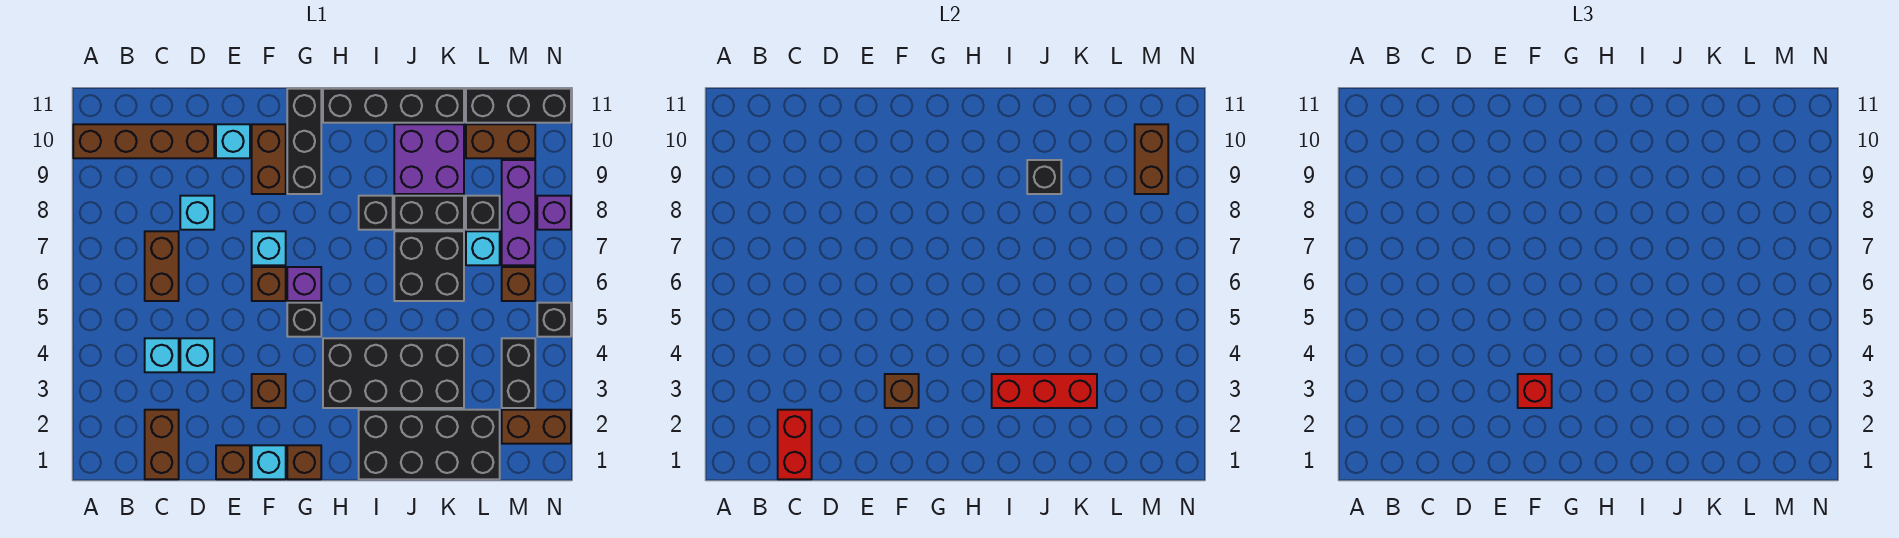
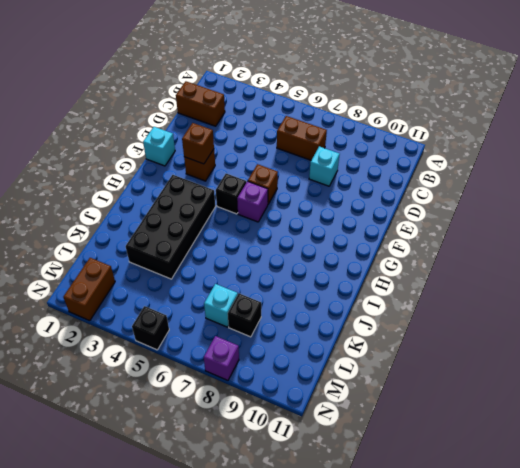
none -> brown brick A10:D10 level 1
none -> cyan brick C4 level 1
none -> cyan brick D4 level 1
none -> brown brick E1 level 1

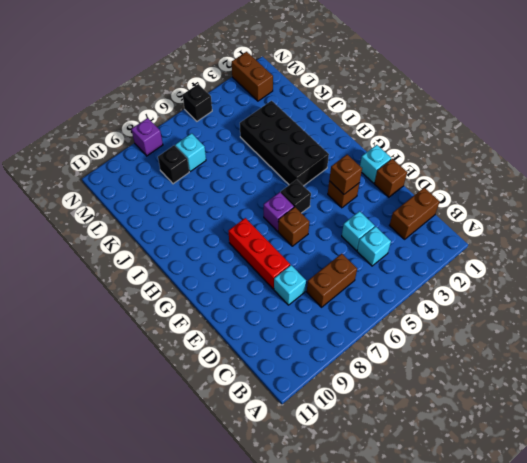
red brick E8:G8 level 1 -> red brick I3:K3 level 2
none -> brown brick A10:D10 level 1
none -> cyan brick E10 level 1
none -> cyan brick F7 level 1
none -> brown brick F9:F10 level 1

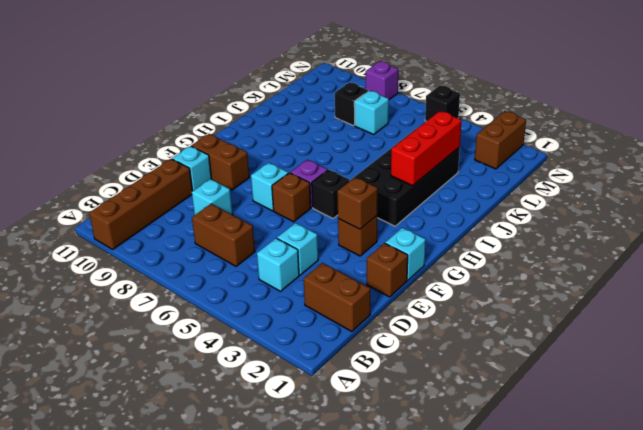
none -> brown brick G1 level 1
none -> black brick G9:G11 level 1
none -> black brick H11:K11 level 1
none -> black brick I1:L2 level 1

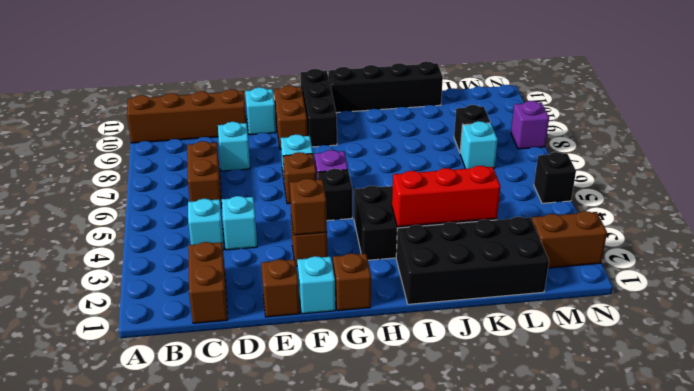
none -> black brick I8 level 1
none -> black brick J6:K7 level 1
none -> black brick J8:K8 level 1
none -> purple brick J9:K10 level 1

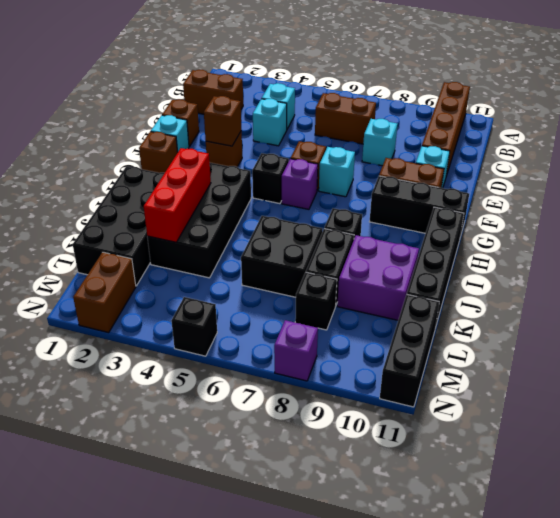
none -> cyan brick L7 level 1
none -> brown brick L10:M10 level 1
none -> black brick M3:M4 level 1
none -> brown brick M6 level 1

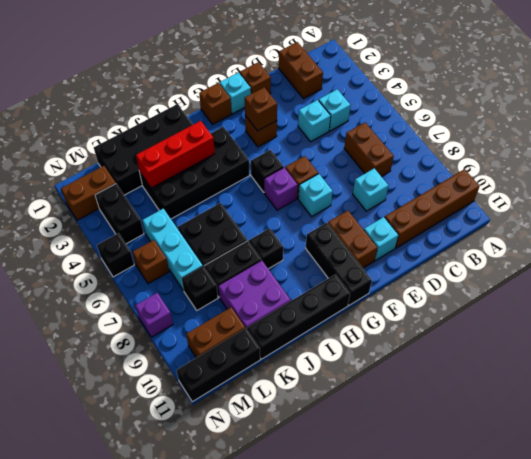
cyan brick L5:L7 level 1 -> cyan brick L7 level 1
none -> purple brick M7:M9 level 1
none -> red brick C1:C2 level 2
none -> black brick J9 level 2
none -> brown brick M9:M10 level 2

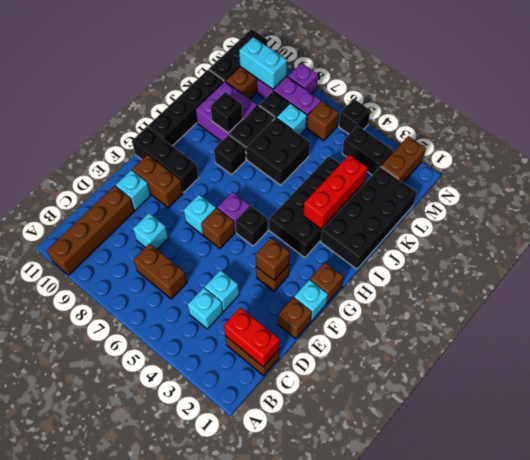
cyan brick M9:M10 level 2 -> brown brick M9:M10 level 2
none -> red brick F3 level 3

